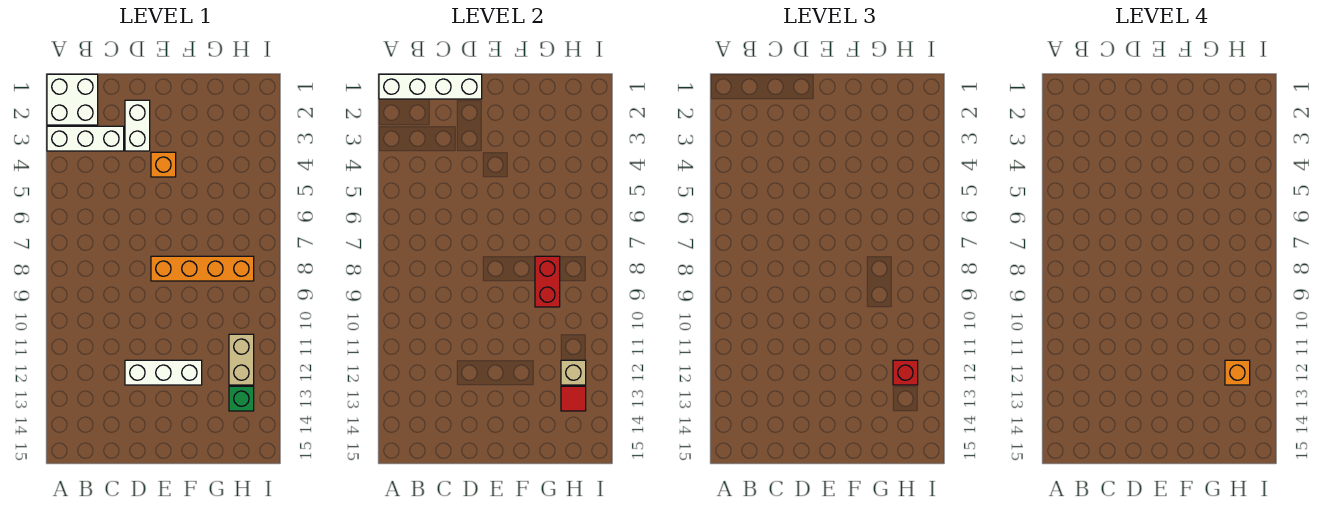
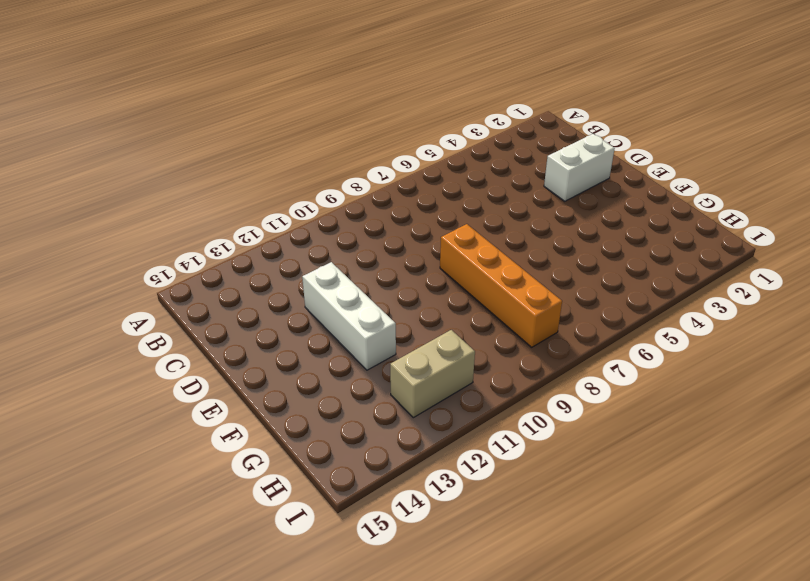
none -> white brick A1:B2 level 1
none -> white brick A3:C3 level 1
none -> orange brick E4 level 1

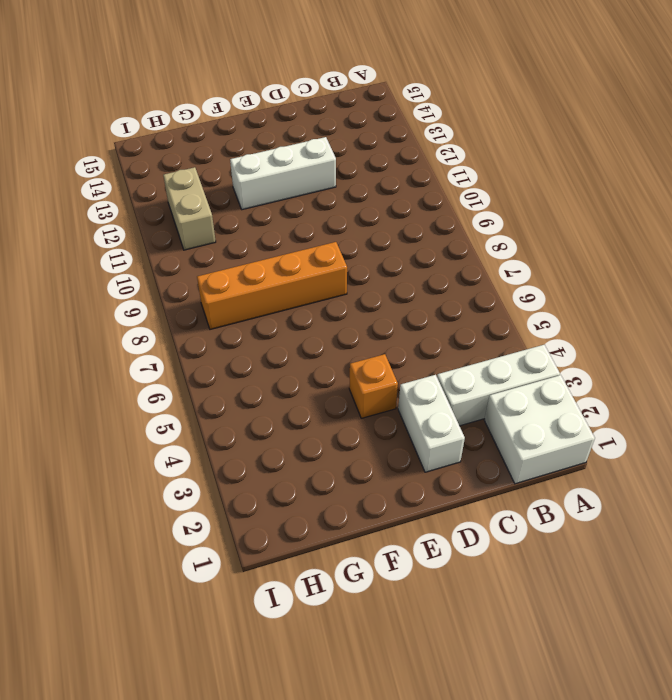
none -> green brick H13 level 1
none -> white brick A1:D1 level 2
none -> red brick G8:G9 level 2

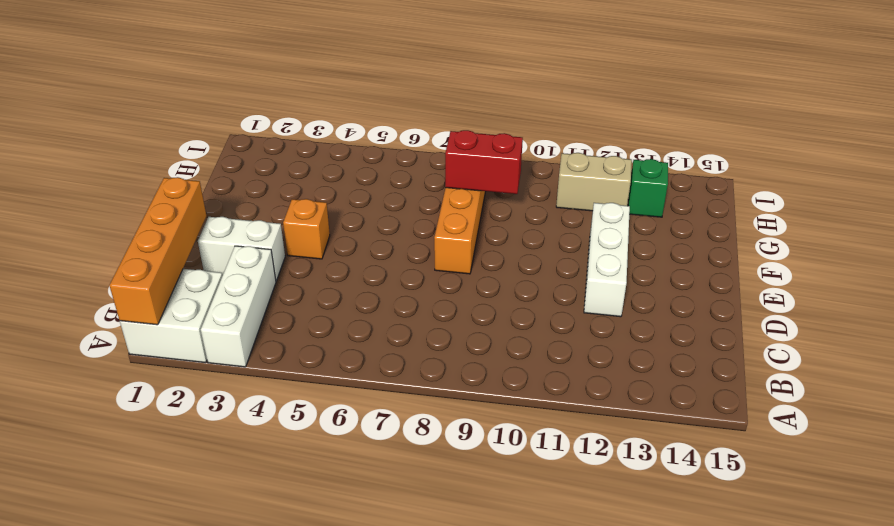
orange brick A1:D1 level 2 -> white brick A1:D1 level 2
none -> tan brick H12 level 2
none -> red tile H13 level 2
none -> red brick H12 level 3

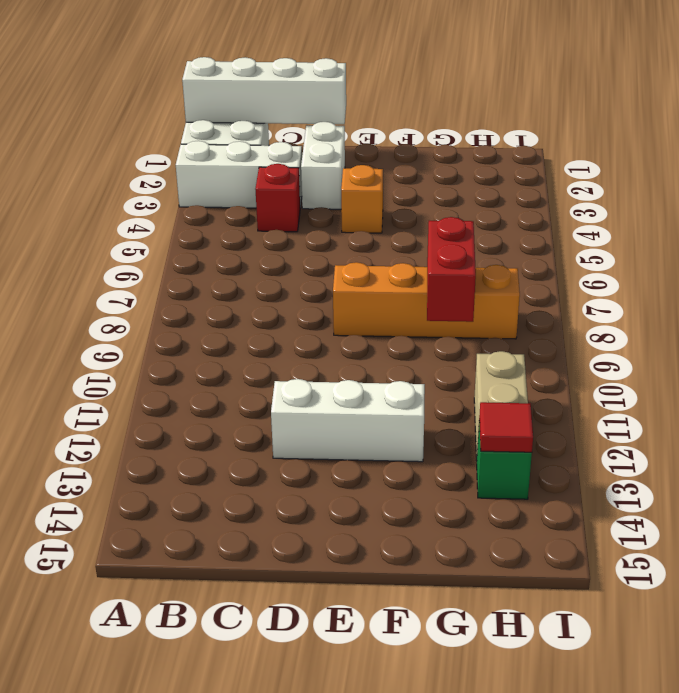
red brick C4 level 1 -> red brick H12 level 3
none -> tan brick H12 level 2
none -> orange brick H12 level 4

